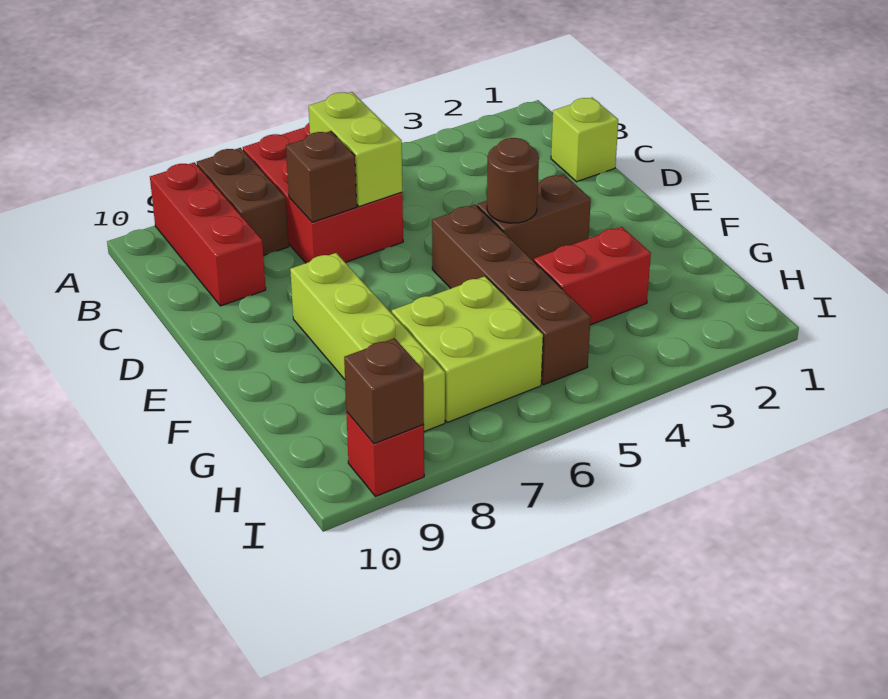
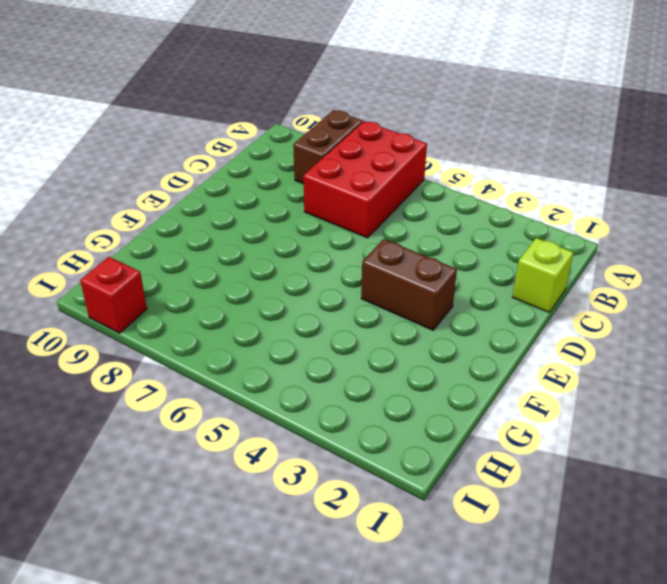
none -> red brick A9:C9 level 1
none -> brown brick E5:H5 level 1
none -> lime brick E8:H8 level 1

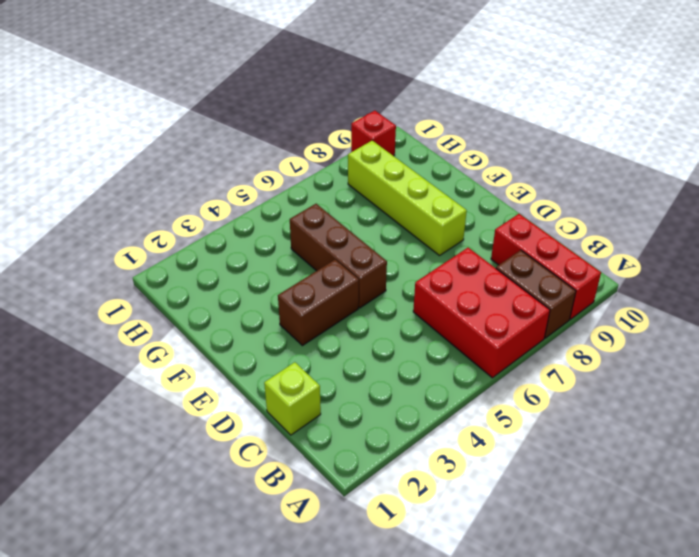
brown brick E5:G5 level 1 -> brown brick E5:H5 level 1
none -> red brick G3:G4 level 1
none -> lime brick G6:H7 level 1
none -> lime brick B6:C6 level 2

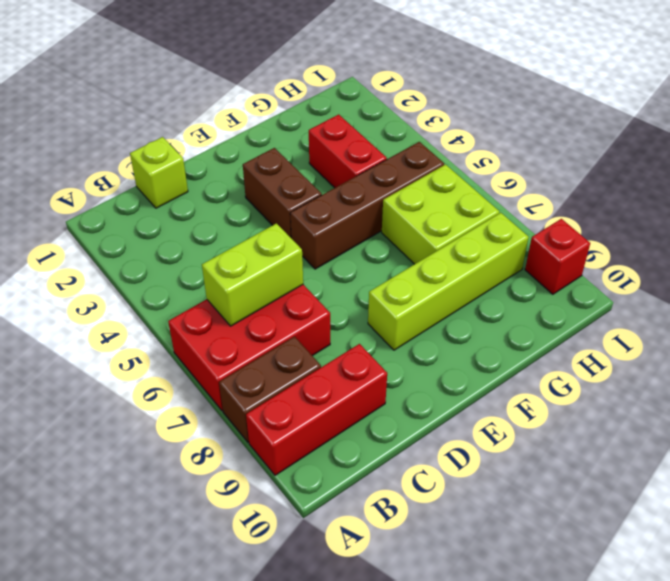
none -> brown brick C7 level 2
none -> brown round brick E4 level 2
none -> brown brick I9 level 2

